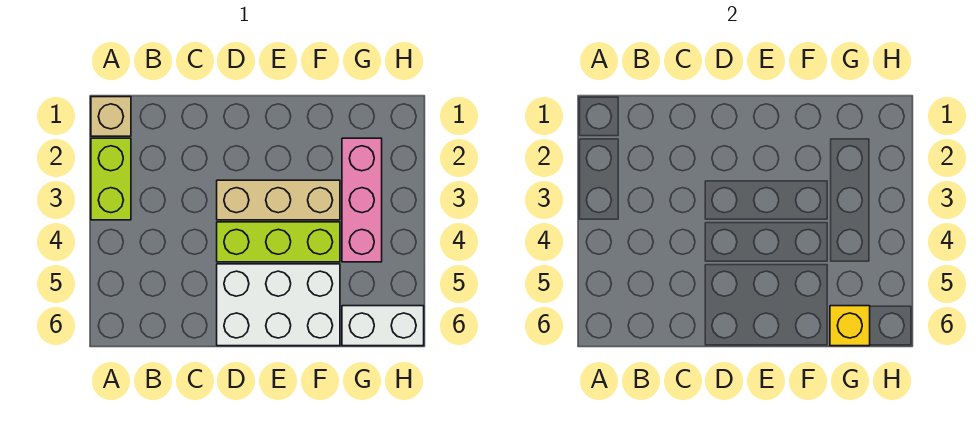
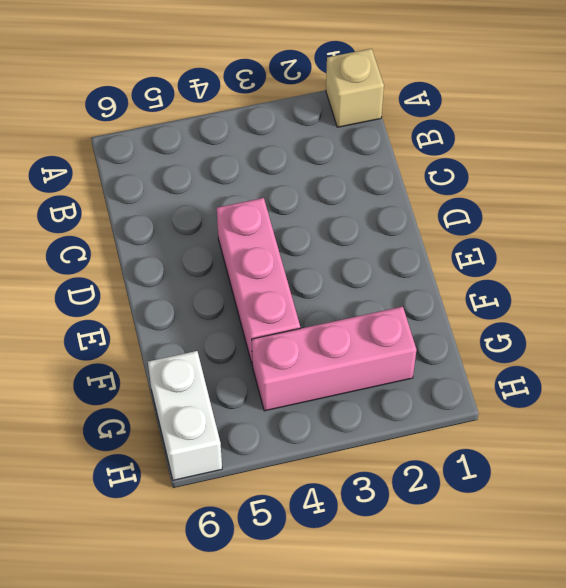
pink brick D4:F4 level 1 -> lime brick D4:F4 level 1
none -> lime brick A2:A3 level 1
none -> tan brick D3:F3 level 1

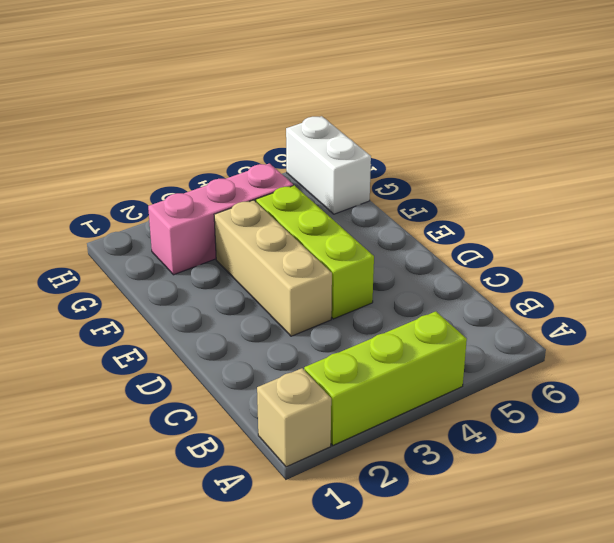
lime brick A2:A4 level 1 -> lime brick A2:A3 level 1
none -> white brick D5:F6 level 1
none -> yellow brick G6 level 2

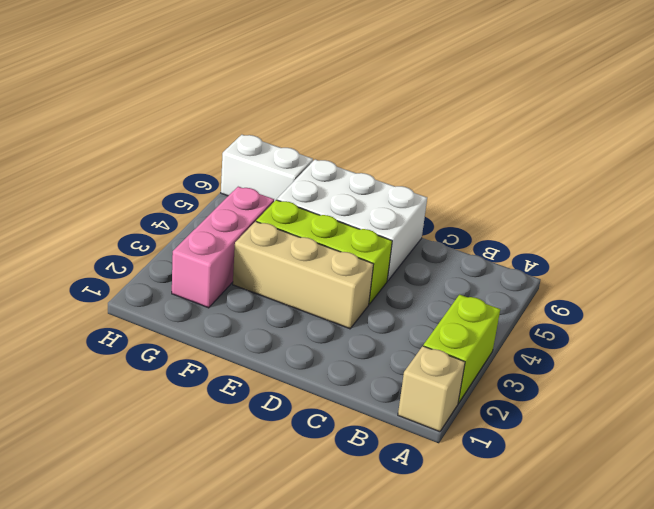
none -> yellow brick G6 level 2

